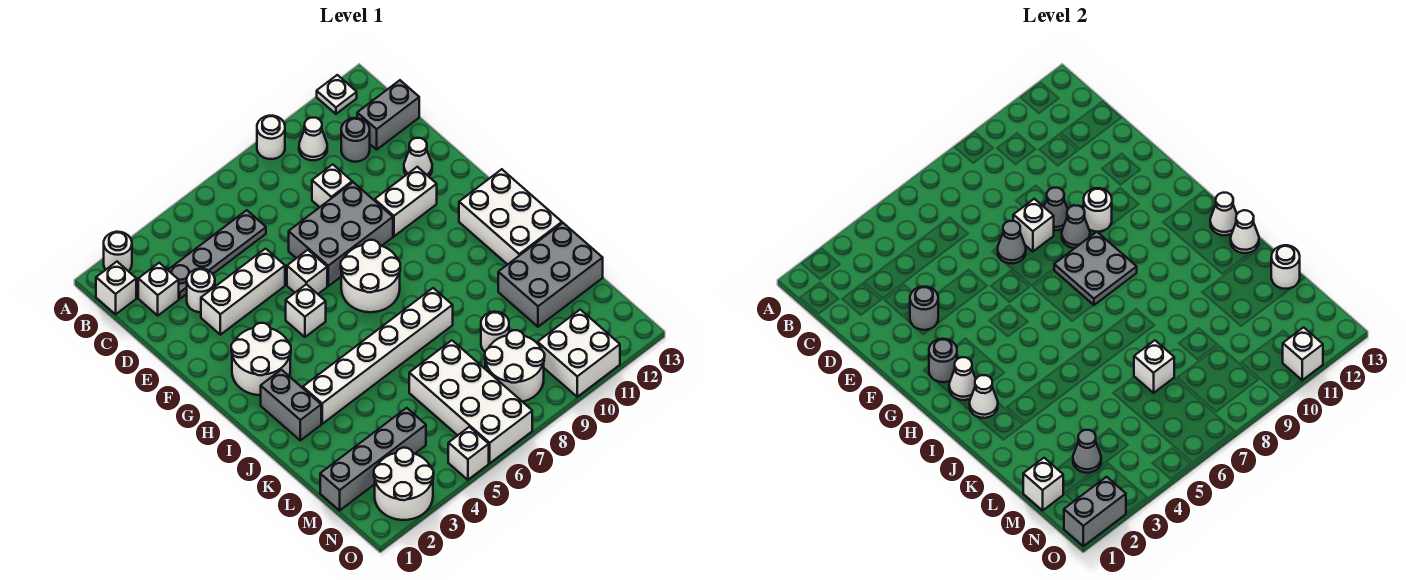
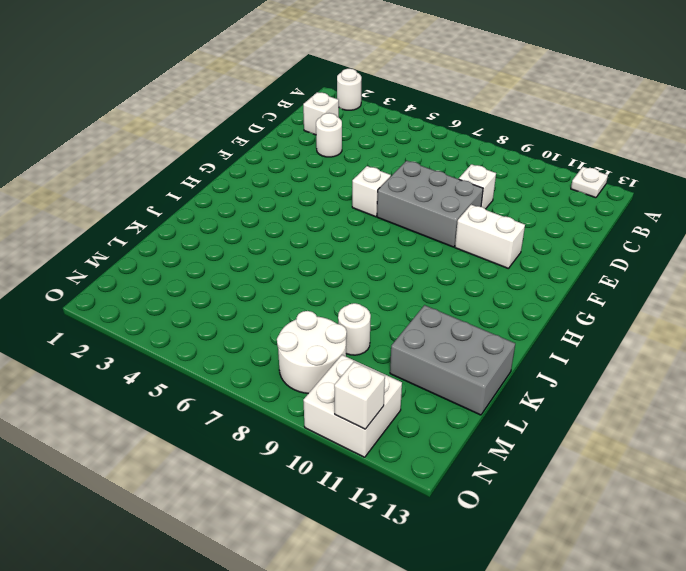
none -> white round brick A9 level 1
none -> white brick B1 level 1
none -> white cone B10 level 1
none -> grey plate C3:C6 level 1

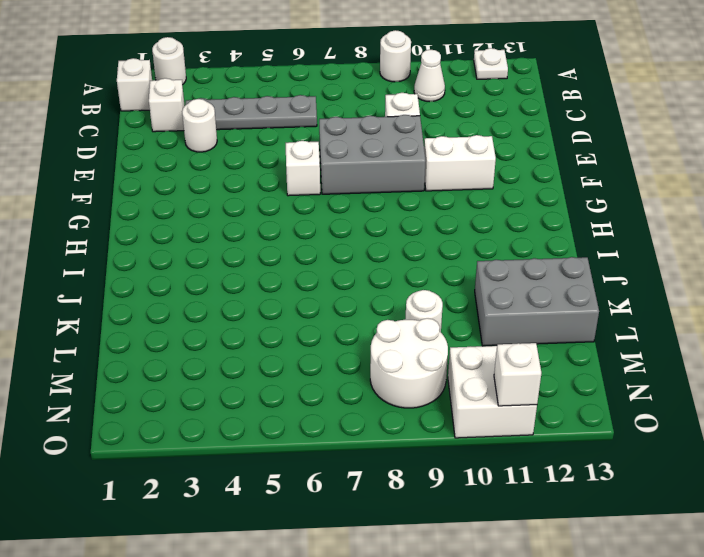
none -> grey round brick C11 level 1
none -> grey brick C12:C13 level 1
none -> white brick E3:E5 level 1
none -> white cone E12 level 1

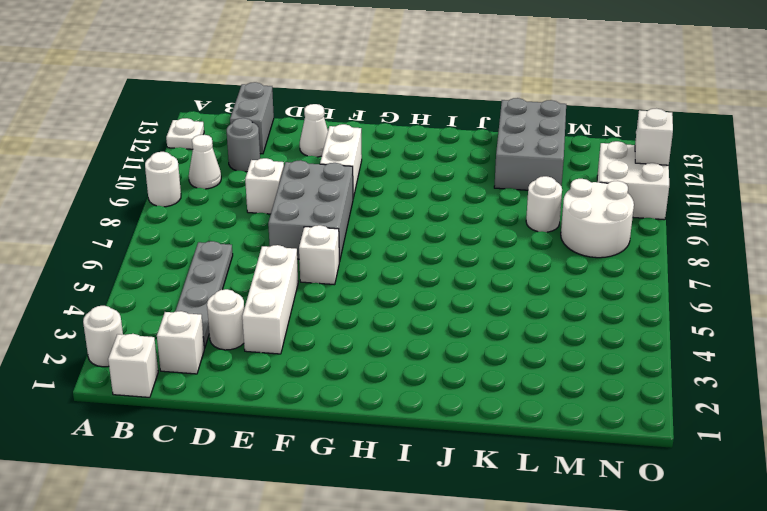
none -> white round brick G2:H3 level 1
none -> white brick G5 level 1
none -> white round brick G7:H8 level 1
none -> white brick H12:J13 level 1

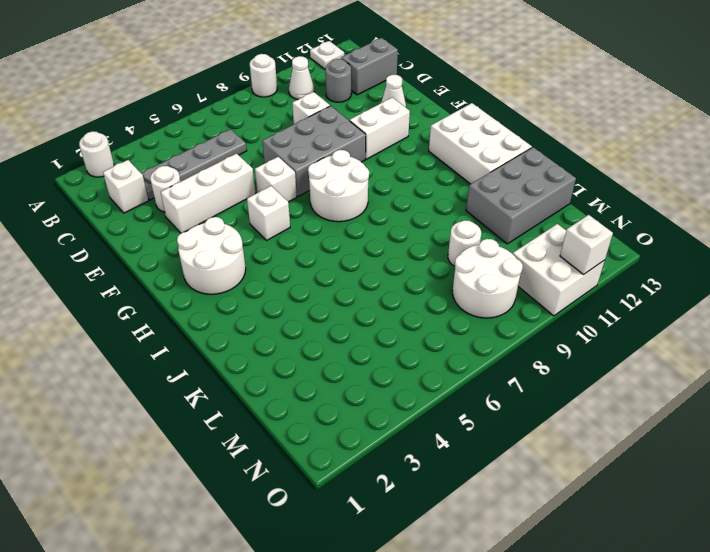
none -> white brick B1 level 1
none -> grey brick I2:J2 level 1
none -> white brick J3:J8 level 1
none -> white brick L6:O7 level 1

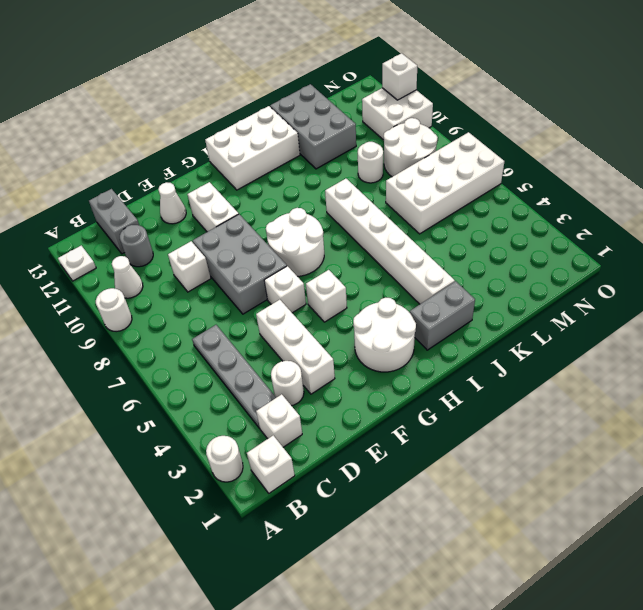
none -> grey brick M1:M4 level 1
none -> white round brick N2:O3 level 1
none -> white brick O5 level 1
none -> grey round brick E3 level 2

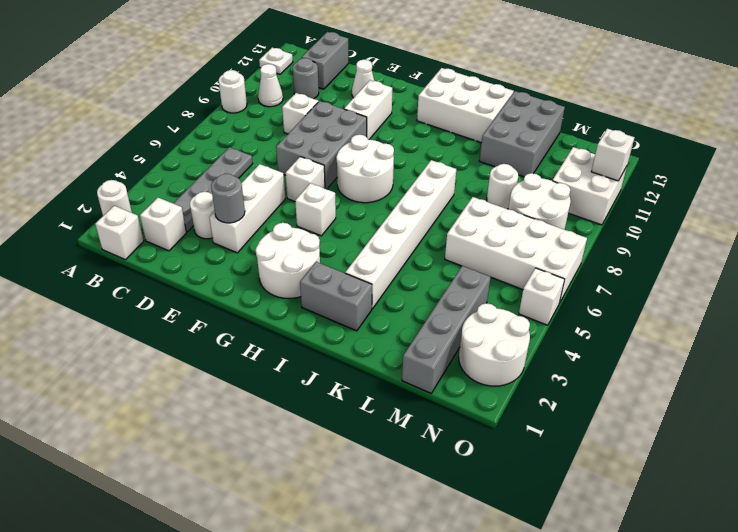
none -> grey cone E7 level 2
none -> white brick E8 level 2
none -> grey cone E9 level 2
none -> grey cone F9 level 2

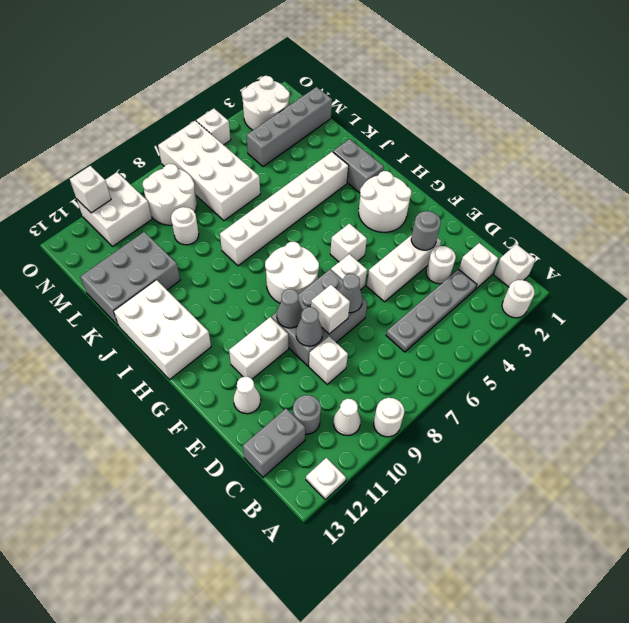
none -> white round brick F10 level 2
none -> grey round brick G2 level 2
none -> grey plate G8:H9 level 2
none -> white cone H2 level 2

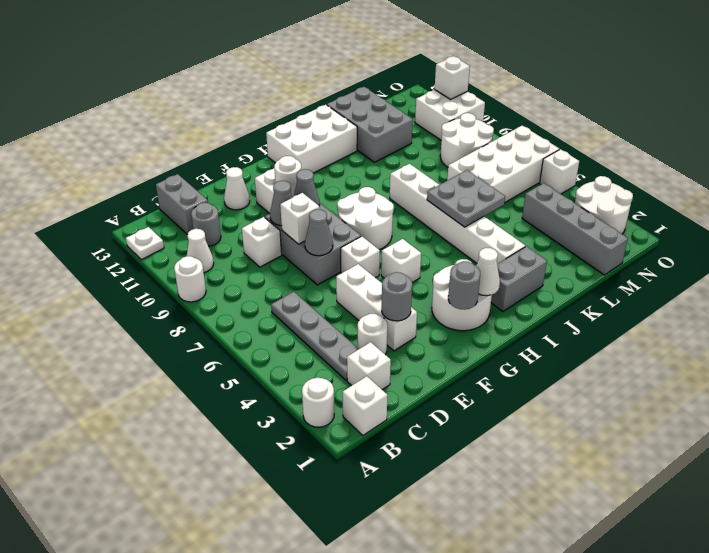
grey plate J5:K6 level 2 -> grey plate G8:H9 level 2
none -> white round brick L9 level 1
none -> white cone I2 level 2
none -> white cone I13 level 2
none -> white cone J13 level 2

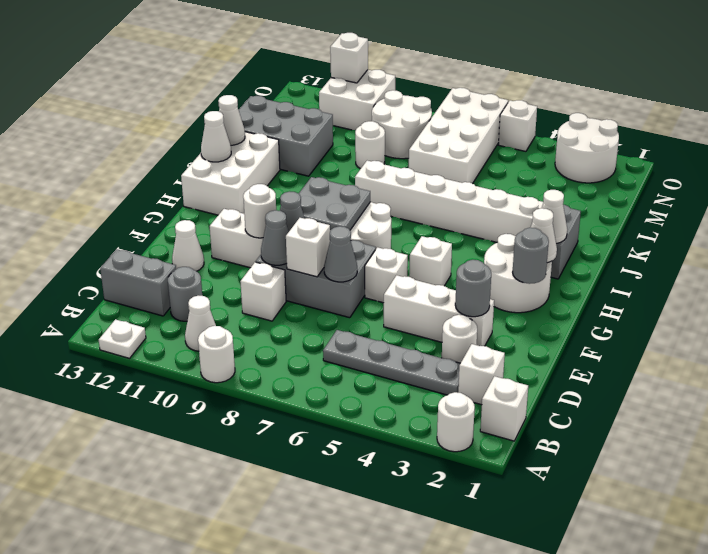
none -> grey brick M1:M4 level 1
none -> white brick L7 level 2
none -> white round brick L13 level 2
none -> white brick M1 level 2

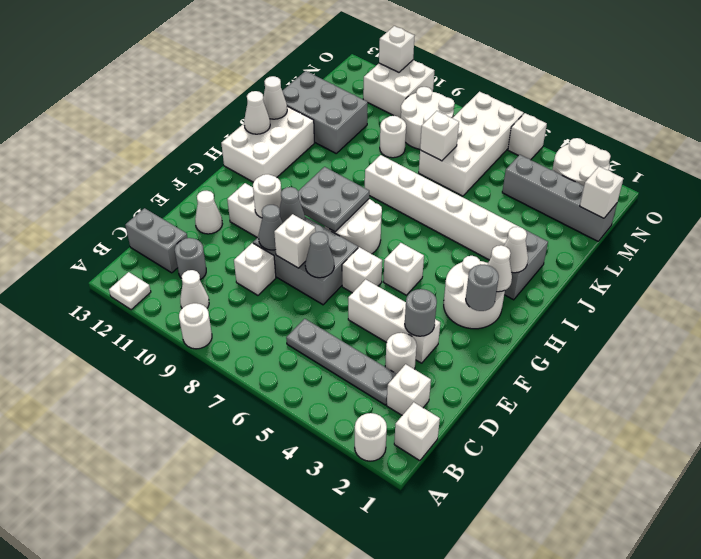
none -> white round brick L13 level 2
none -> grey cone M3 level 2
none -> grey brick O1:O2 level 2

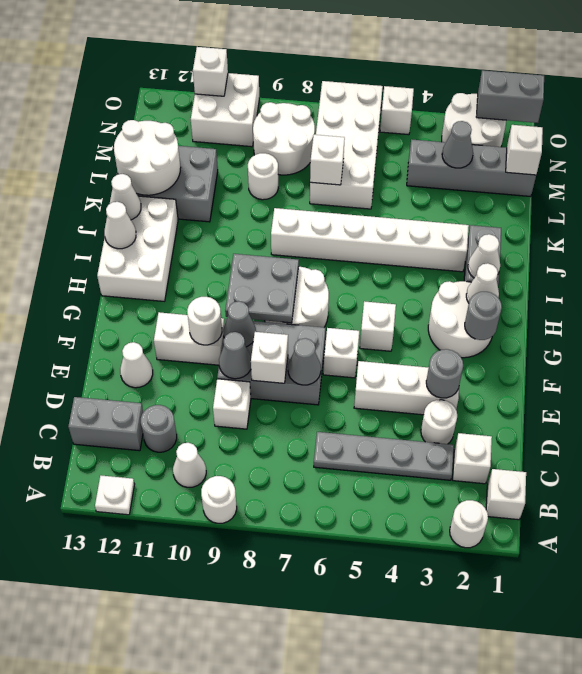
white round brick K12:L13 level 2 -> white round brick L13 level 2

